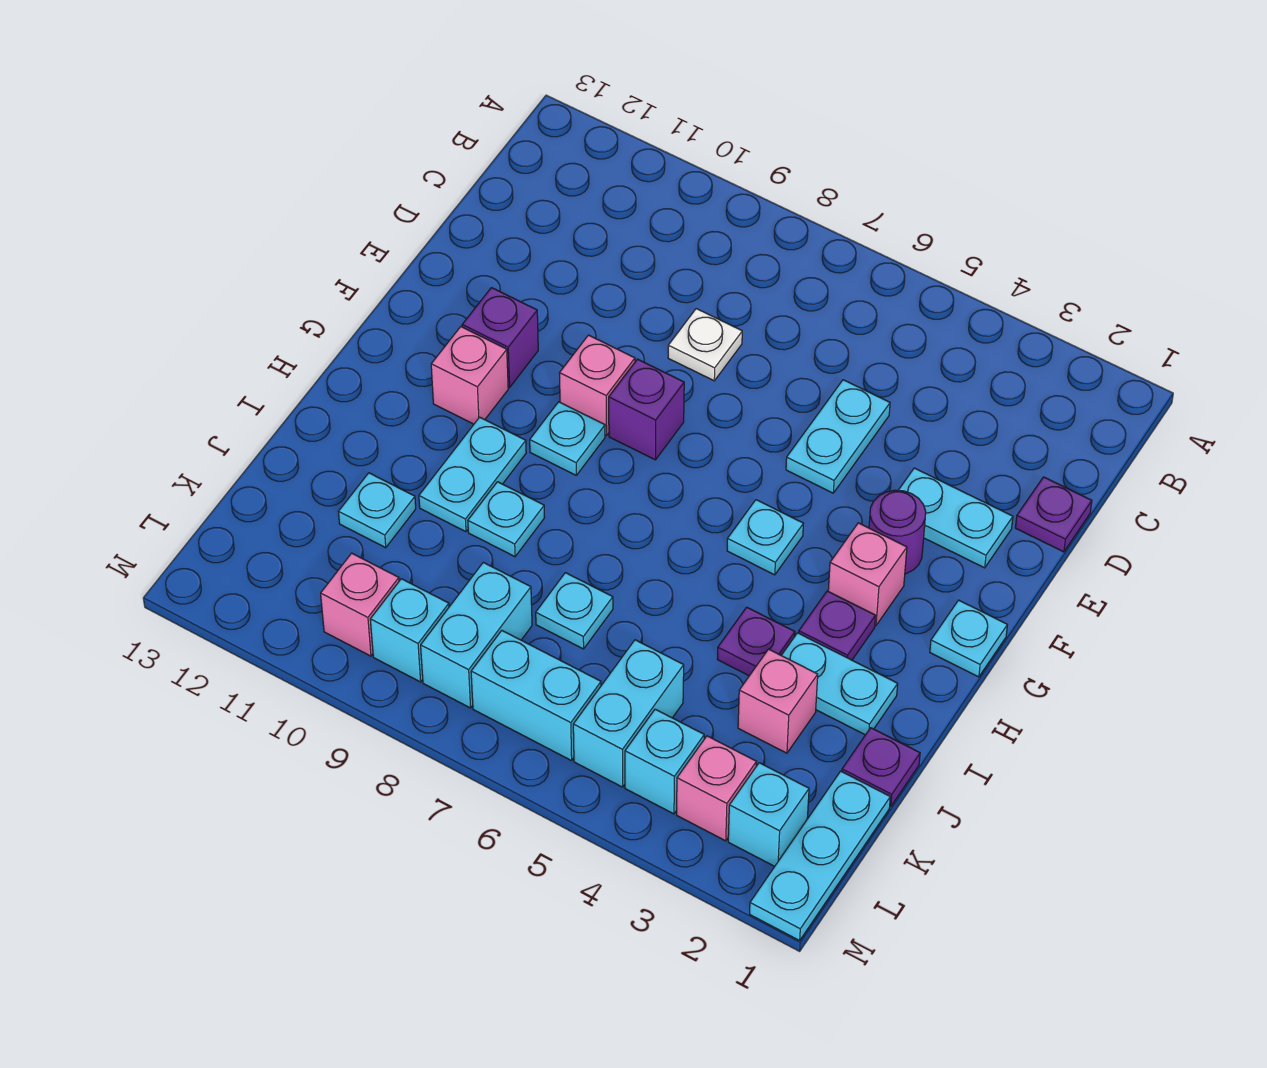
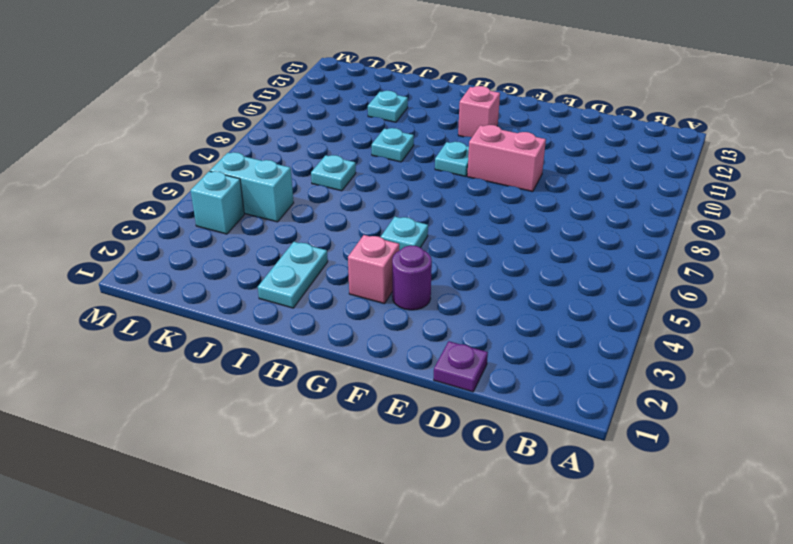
pink brick E9:F9 level 1 -> pink brick F9 level 1
none -> cyan plate D5:E5 level 1
none -> white plate D8 level 1
none -> cyan plate E2:E3 level 1
none -> purple brick F8 level 1

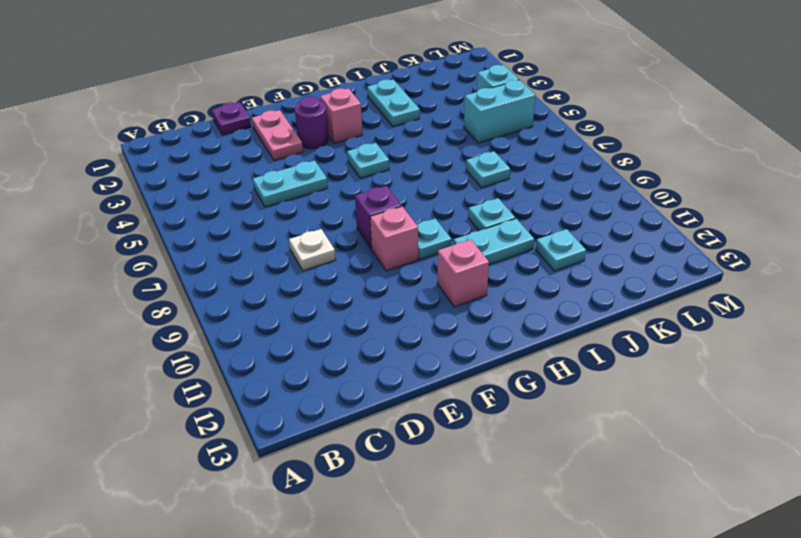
pink plate E2:E3 level 1 -> cyan plate E2:E3 level 1
none -> purple brick F11 level 1
none -> cyan plate G1 level 1
none -> purple plate H3 level 1
none -> purple plate I4 level 1

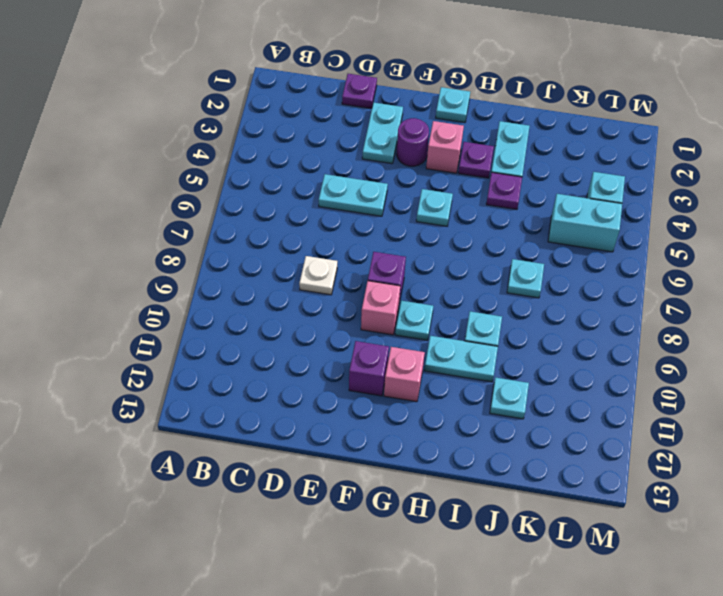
none -> purple plate J1 level 1
none -> pink brick J3 level 1
none -> cyan plate K1:M1 level 1
none -> cyan brick K8:L8 level 1

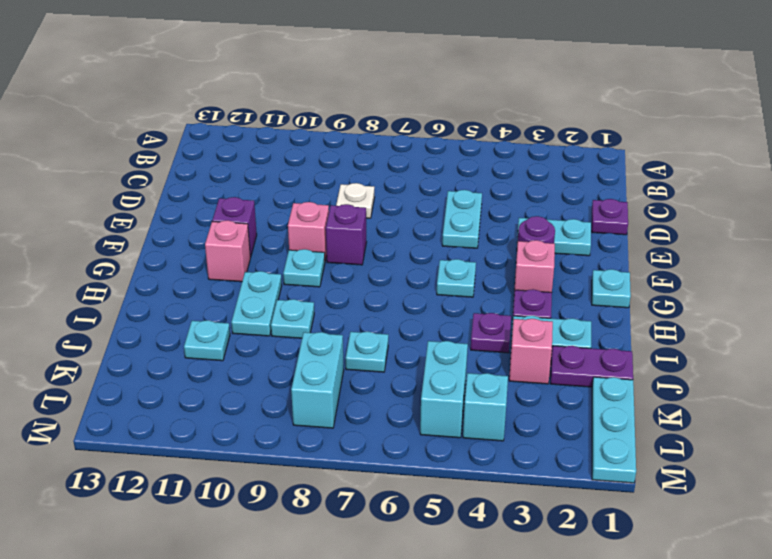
purple plate J1:J2 level 1 -> purple plate J1 level 1
none -> cyan brick L2 level 1
none -> pink brick L3 level 1
none -> cyan brick L6:L7 level 1
none -> cyan brick L9 level 1

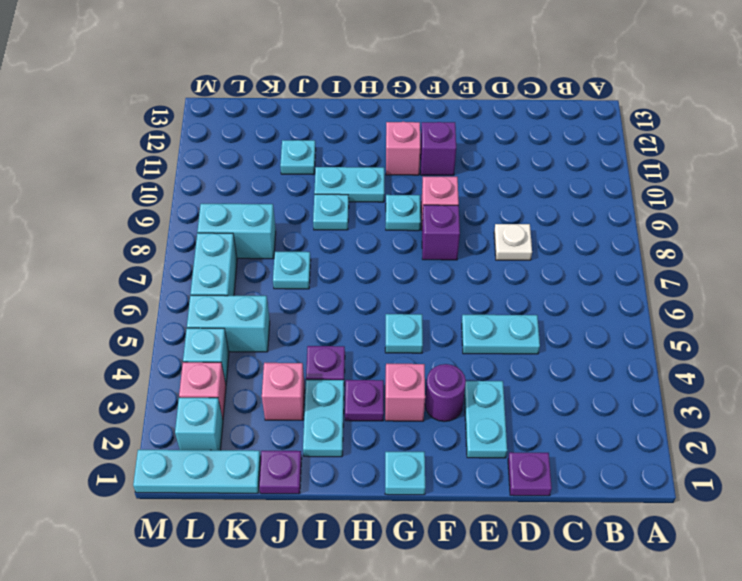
none -> cyan brick L9 level 1
none -> pink brick L10 level 1

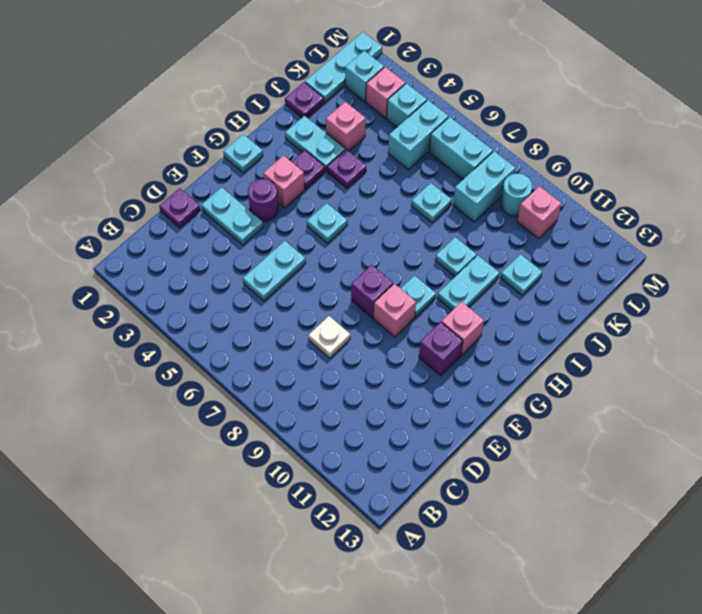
cyan round brick L9 level 1 -> cyan brick L9 level 1

